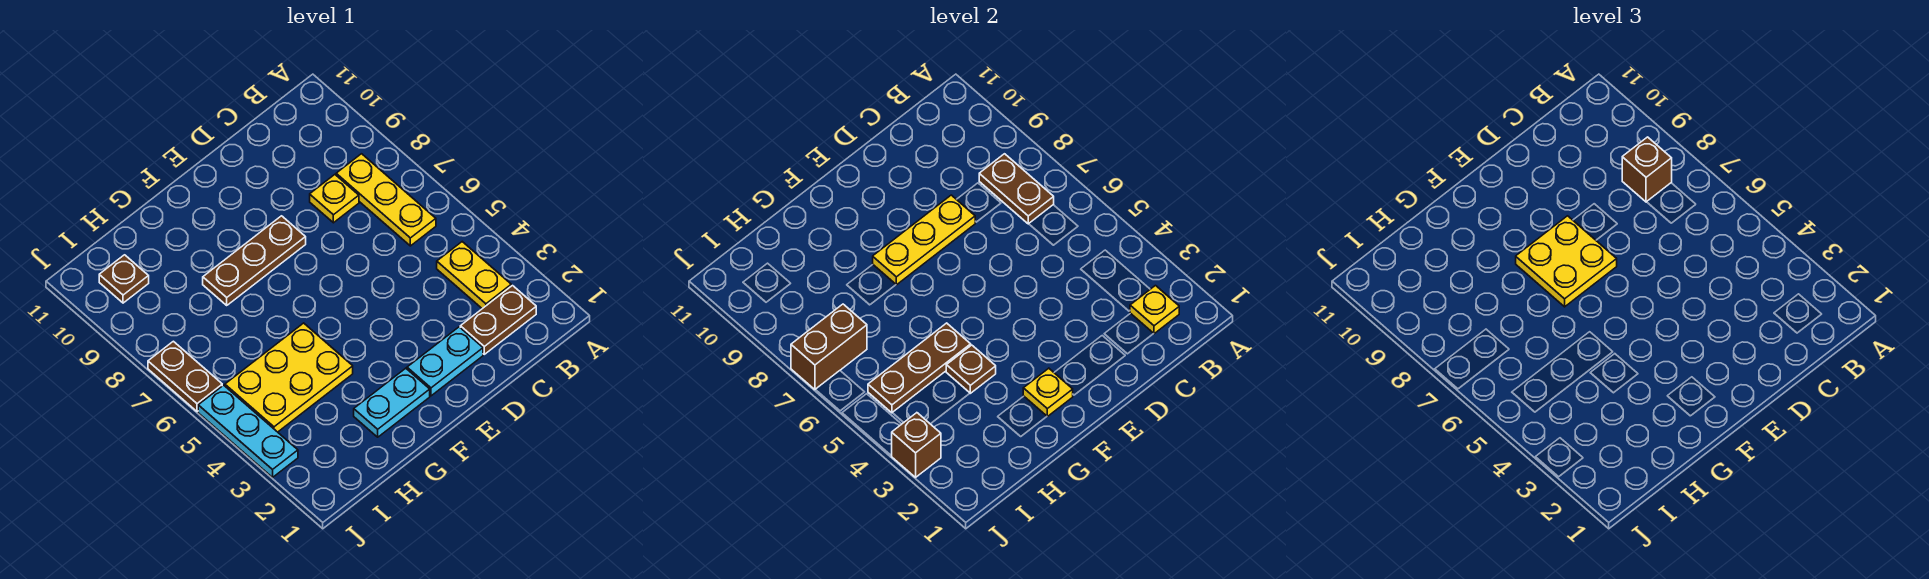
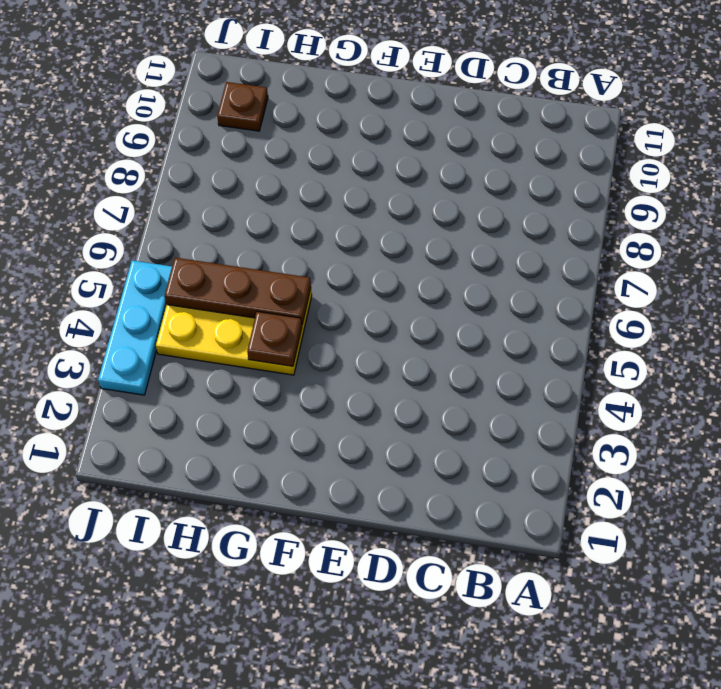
none -> brown plate B2:C2 level 1
none -> yellow plate B3:B4 level 1
none -> yellow plate B6:B8 level 1

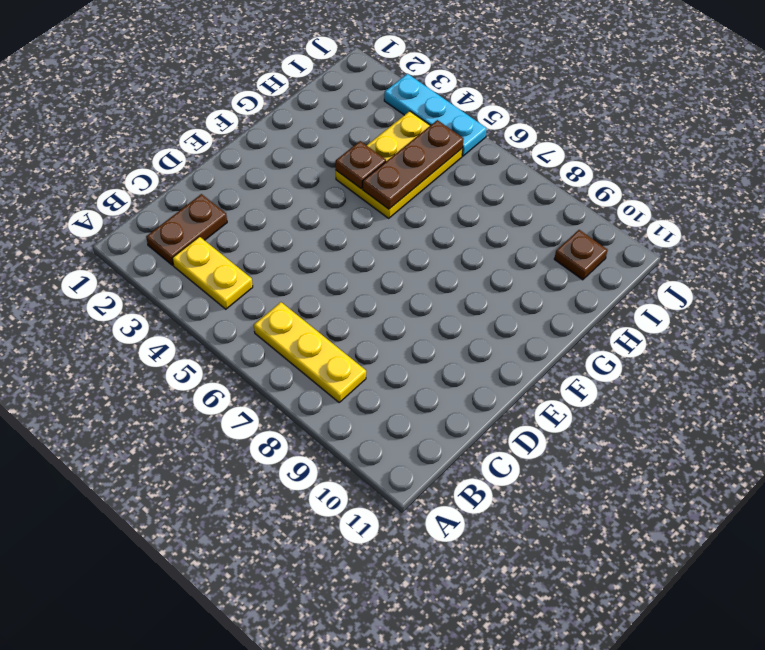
none -> yellow plate C8 level 1
none -> cyan plate D2:E2 level 1
none -> brown plate E8:G8 level 1

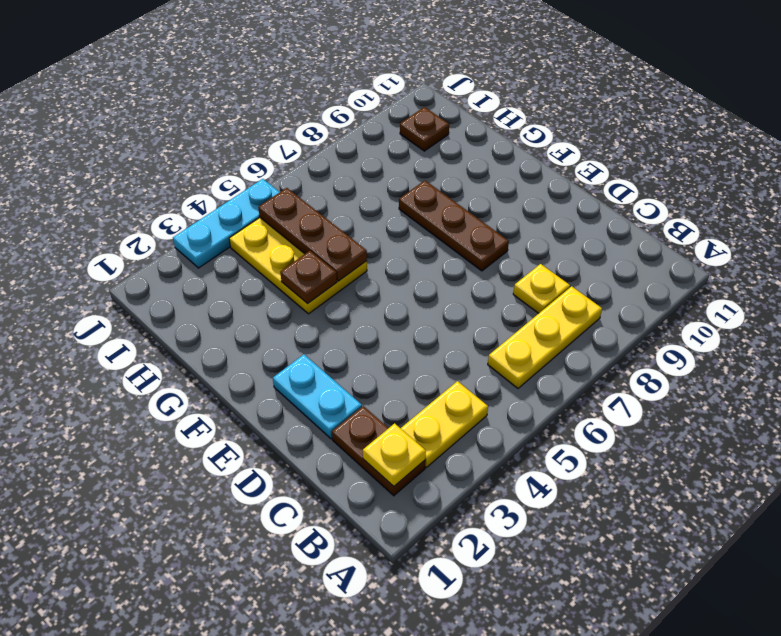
none -> cyan plate F2:G2 level 1
none -> brown plate J6:J7 level 1
none -> brown plate B7:B8 level 2

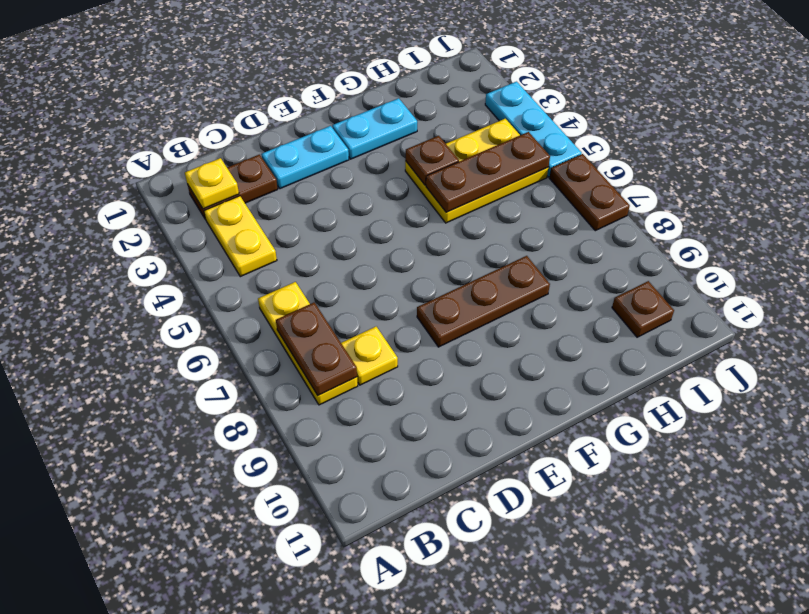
none -> yellow plate D8:F8 level 2
none -> yellow plate F2 level 2
none -> brown brick I7:J7 level 2

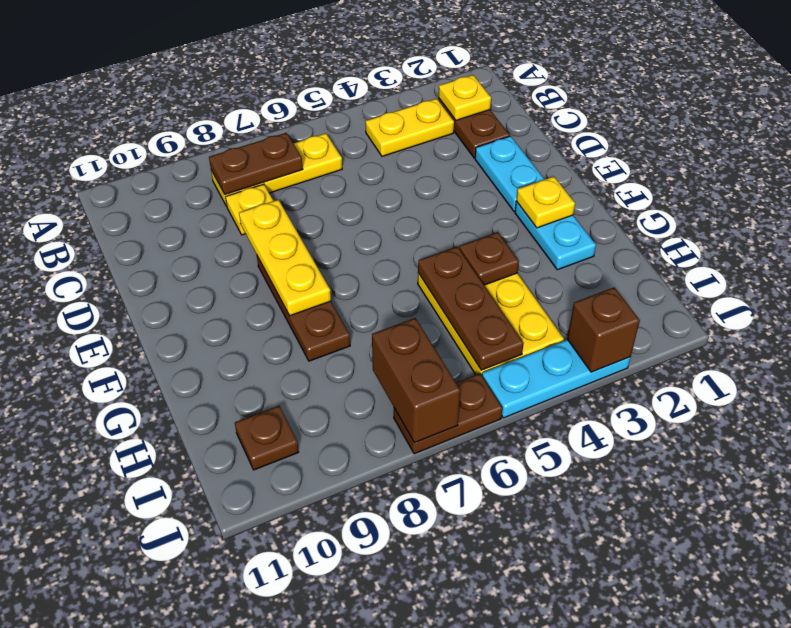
none -> brown brick B8 level 3
none -> yellow plate E7:F8 level 3

